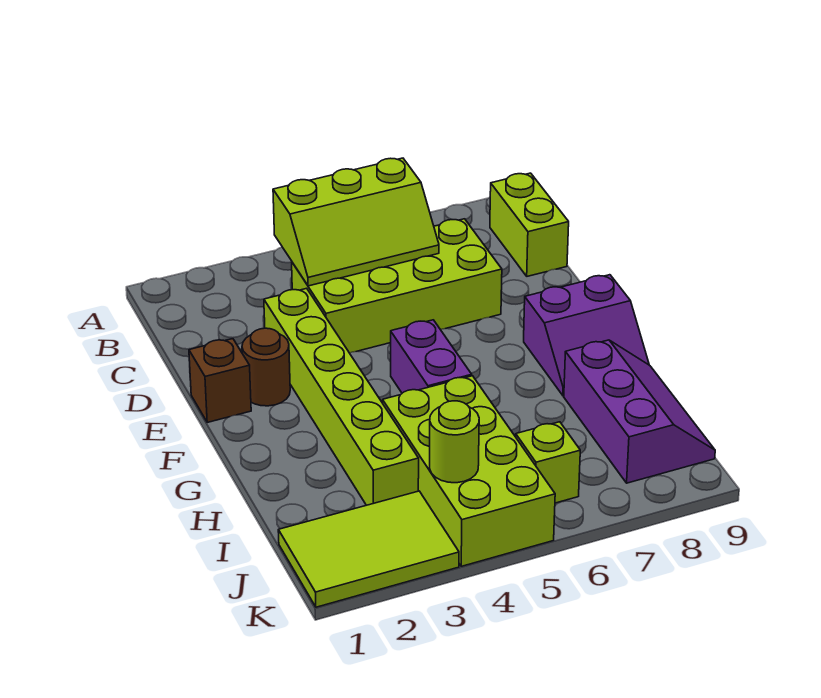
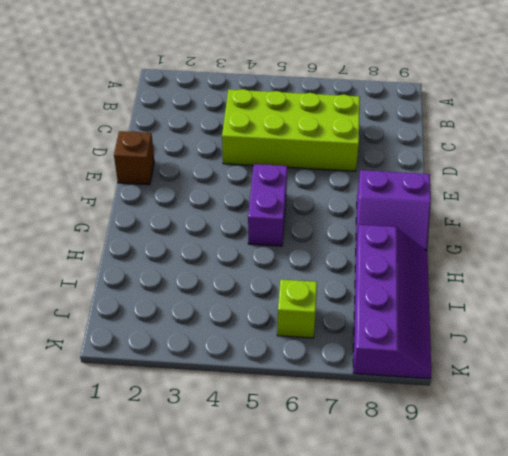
purple slope H8:K9 level 1 top 8 -> purple slope H8:J9 level 1 top 8
none -> lime brick B9:C9 level 1
none -> lime brick D3:I3 level 1
none -> brown round brick E2 level 1

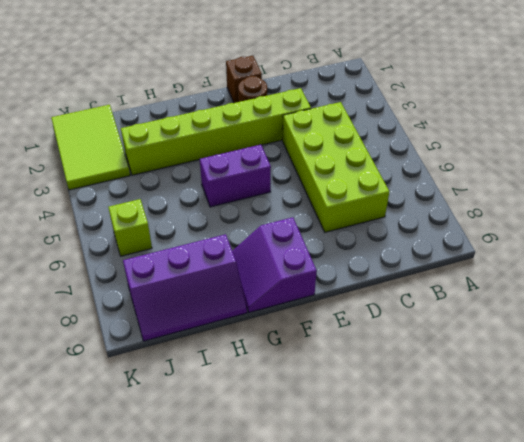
none -> lime brick B9:C9 level 1
none -> lime brick H4:K5 level 1
none -> lime slope B4:C6 level 2 top B

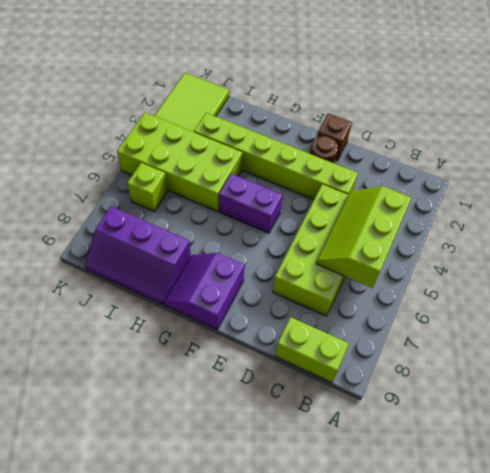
none -> lime round brick J4 level 2

